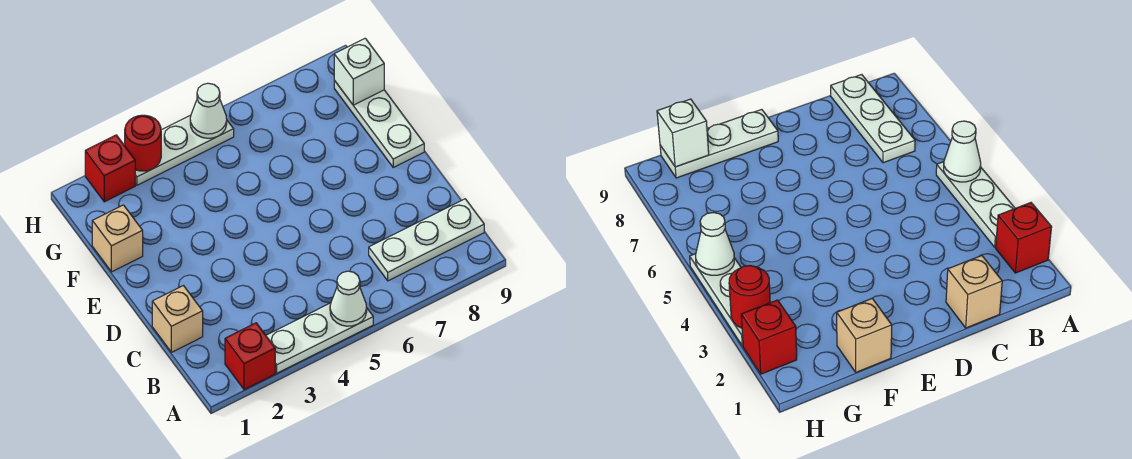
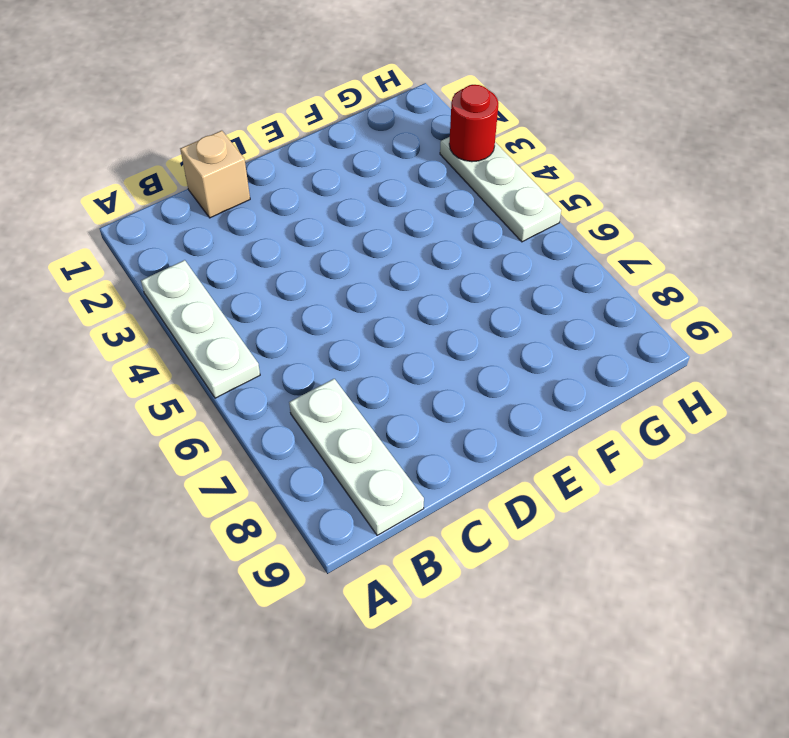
none -> red brick A2 level 1
none -> white plate E9:G9 level 1
none -> tan brick F1 level 1

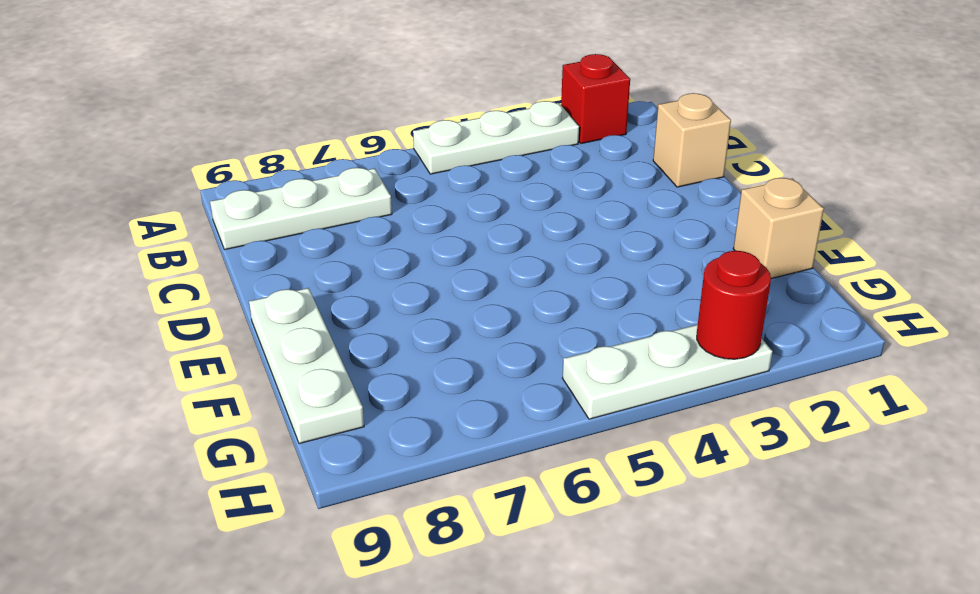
none -> red brick H2 level 1
none -> white cone A5 level 2
none -> white brick G9 level 2

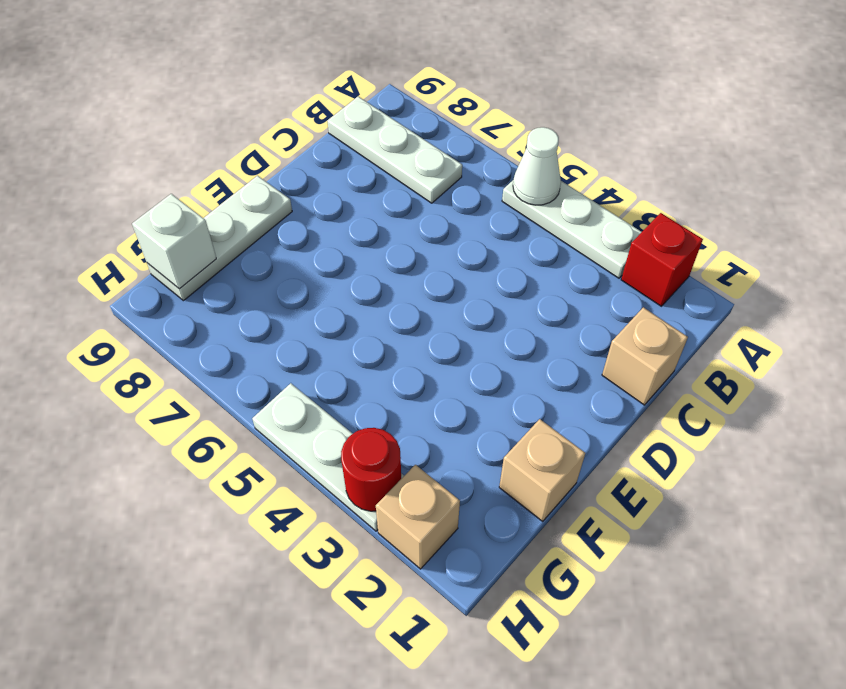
tan brick H2 level 1 -> red brick H2 level 1
none -> white cone H5 level 2

